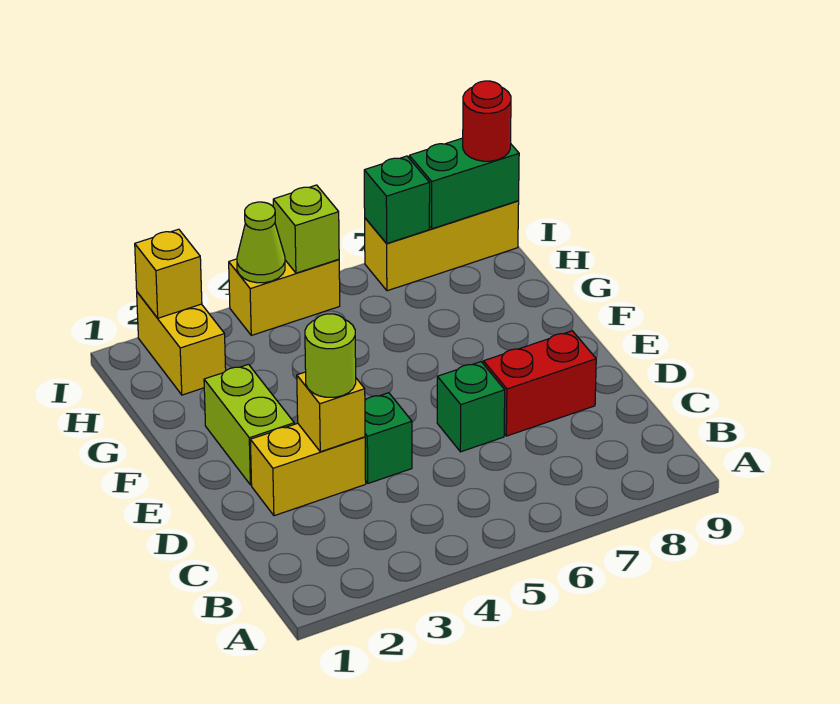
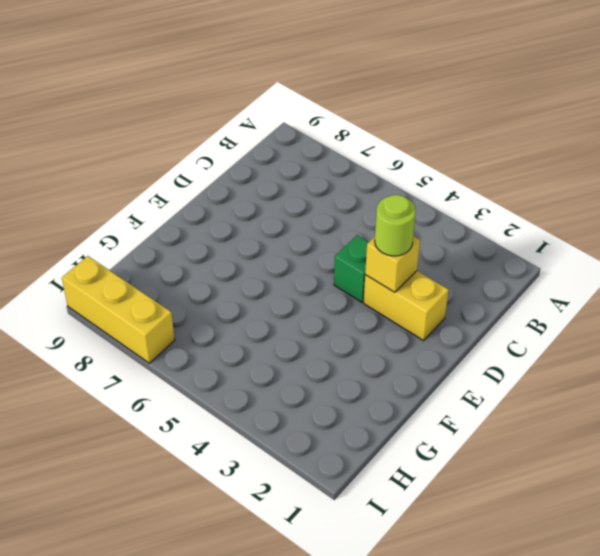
none -> green brick D6 level 1
none -> red brick D7:D8 level 1
none -> lime brick E2:F2 level 1

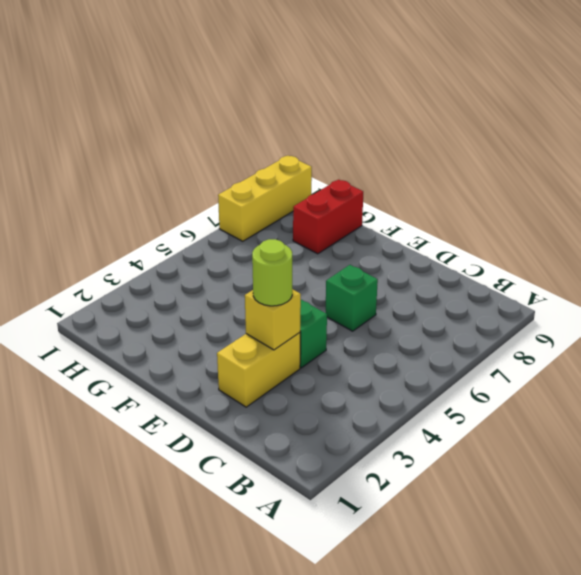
red brick G8:G9 level 1 -> red brick D7:D8 level 1
none -> lime brick E2:F2 level 1
none -> yellow brick H2:I2 level 1
none -> yellow brick I4:I5 level 1

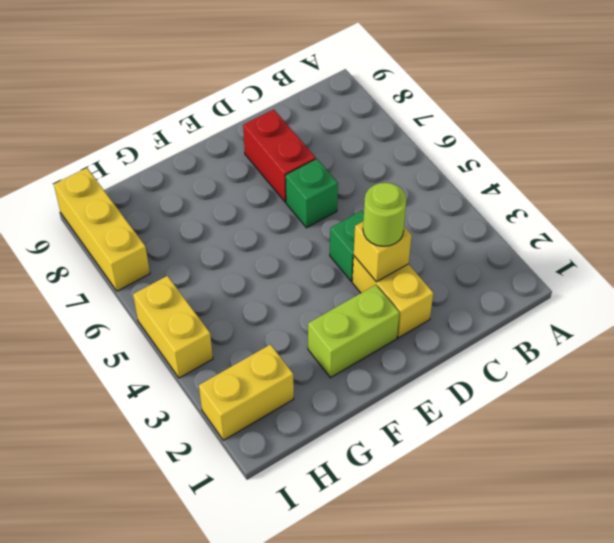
none -> yellow brick I2 level 2
none -> lime cone I4 level 2
none -> lime brick I5 level 2

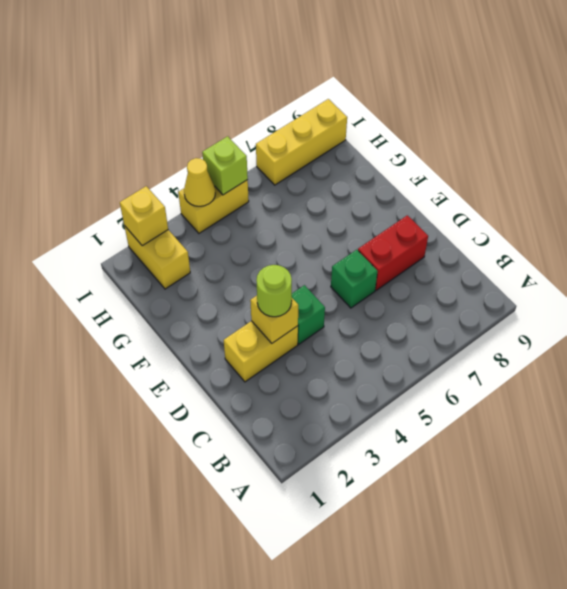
yellow cone I4 level 2 -> lime cone I4 level 2
none -> lime brick E2:F2 level 1
none -> green brick I7 level 2
none -> green brick I8:I9 level 2

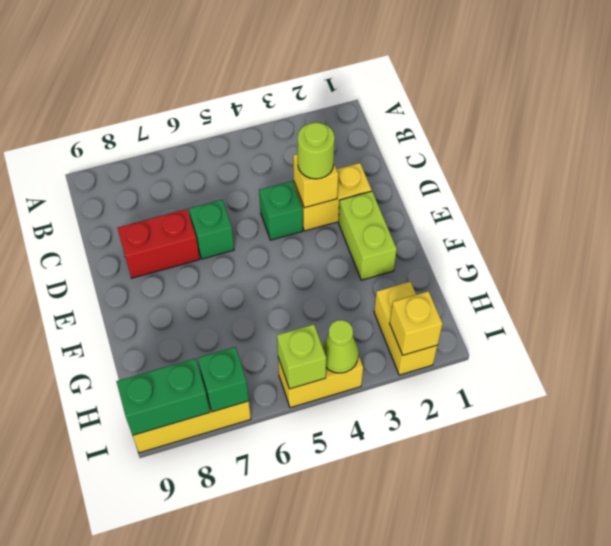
none -> red round brick I9 level 3

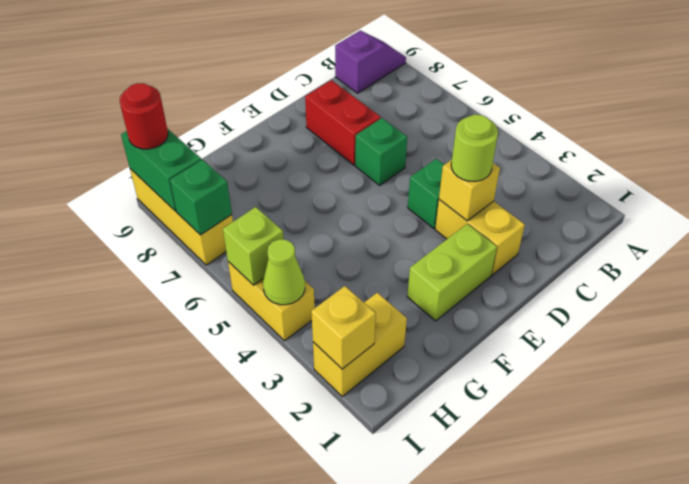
purple slope A9:B9 level 1 top B -> none

